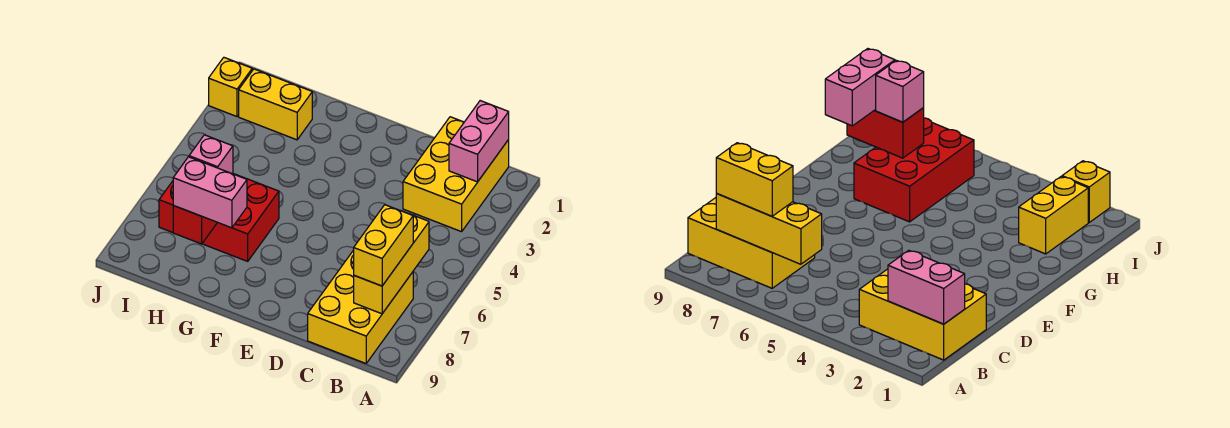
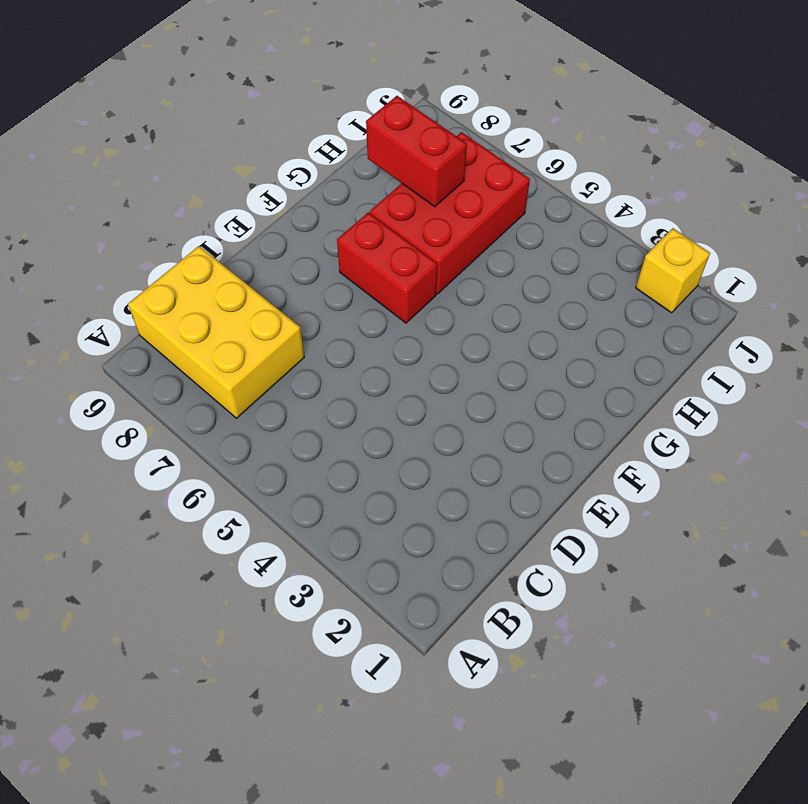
red brick F6:F7 level 1 -> none
none -> yellow brick B1:C3 level 1
none -> yellow brick H2:I2 level 1

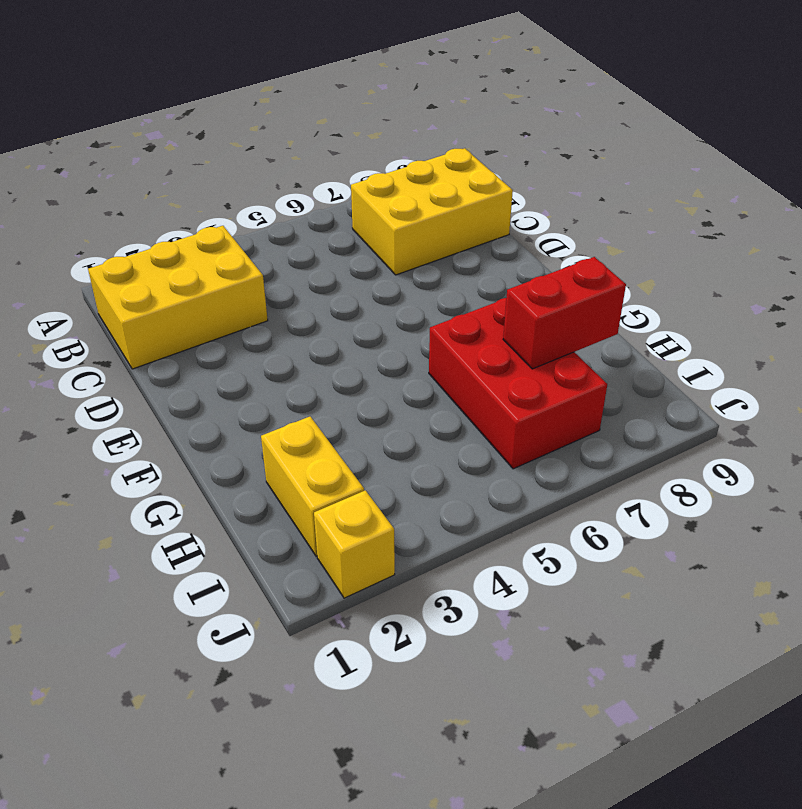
none -> pink brick B1:B2 level 2
none -> yellow brick B6:B8 level 2

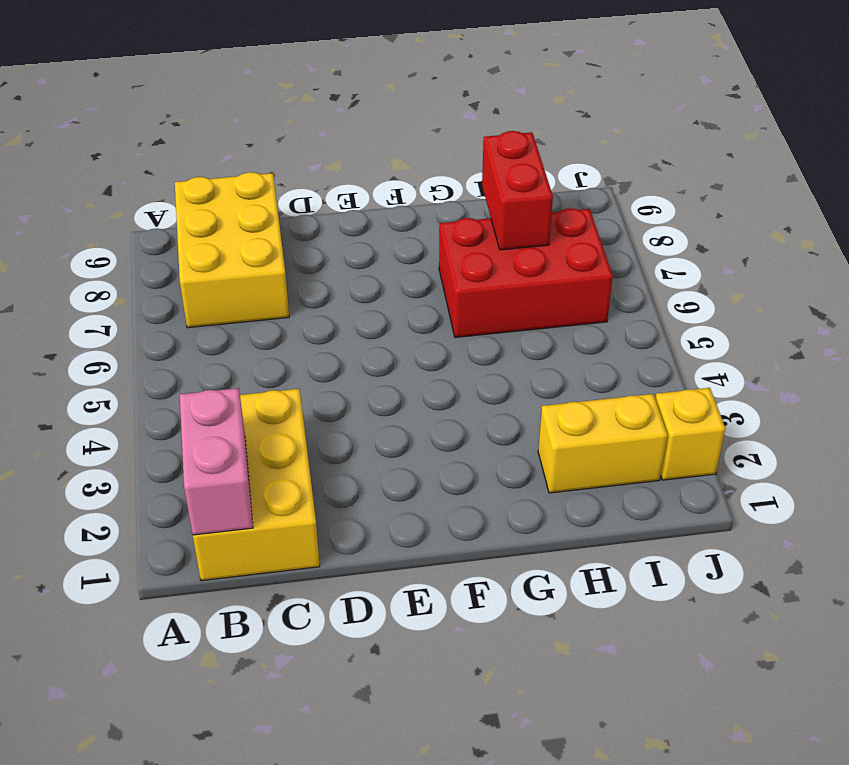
none -> yellow brick B6:B8 level 2
none -> yellow brick B7:B8 level 3

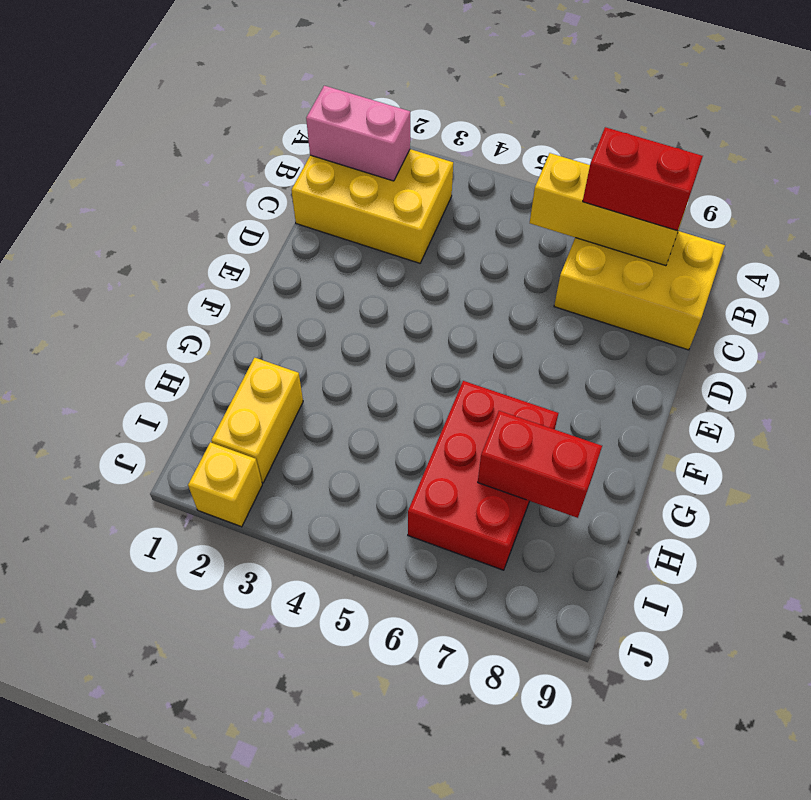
red brick B7:B8 level 3 -> yellow brick B7:B8 level 3
none -> pink brick G8:H8 level 3
none -> pink brick H7 level 3

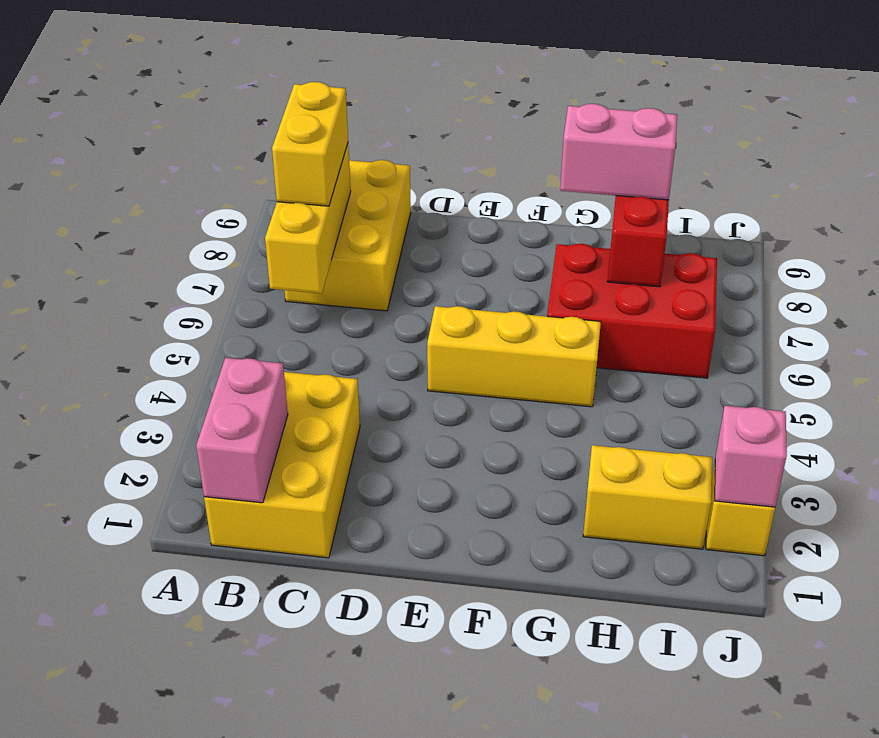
yellow brick E5:G5 level 1 -> none
pink brick J2 level 2 -> pink brick H7 level 3

